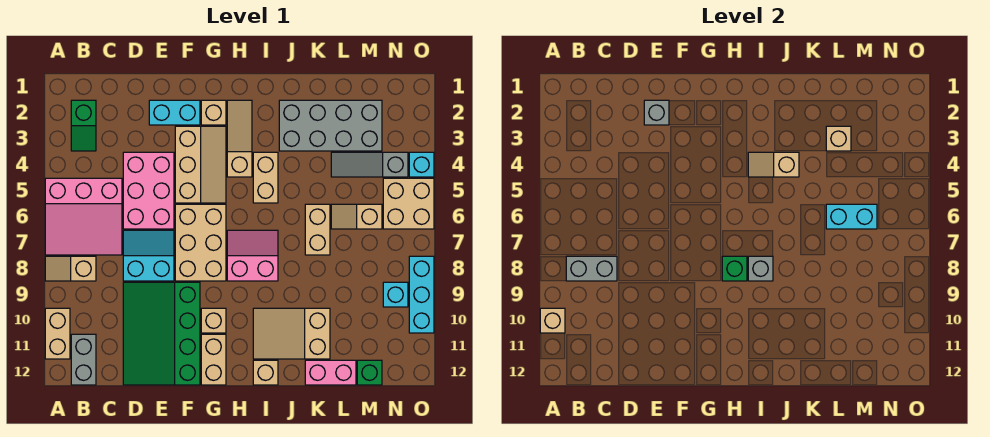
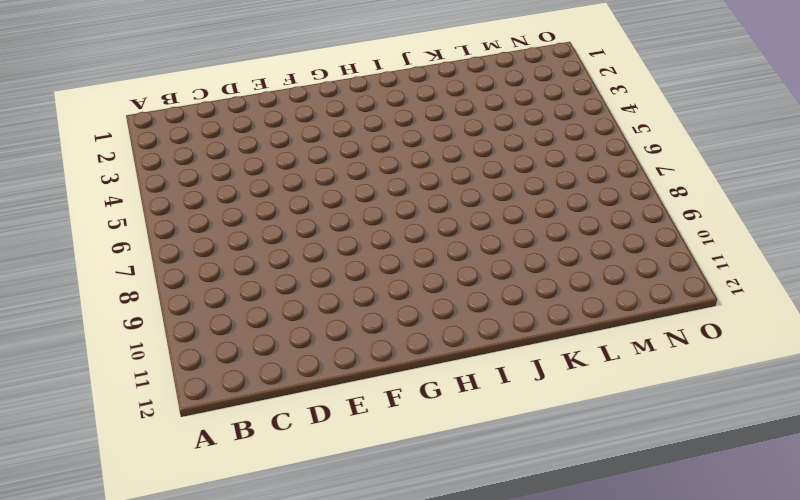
none -> pink slope A5:C7 level 1 top 5
none -> tan slope A8:B8 level 1 top B
none -> tan brick A10:A11 level 1
none -> green slope B2:B3 level 1 top 2

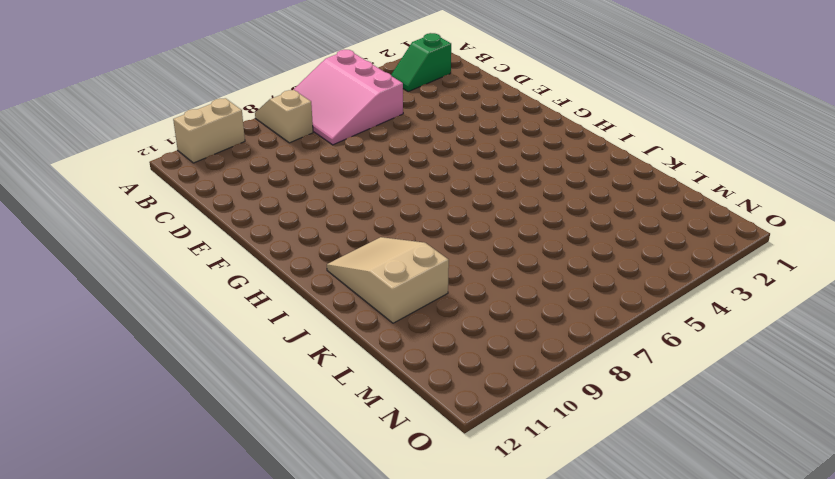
none -> grey brick B11:B12 level 1
none -> pink brick D4:E6 level 1
none -> cyan slope D7:E8 level 1 top 8
none -> green slope D9:F12 level 1 top F

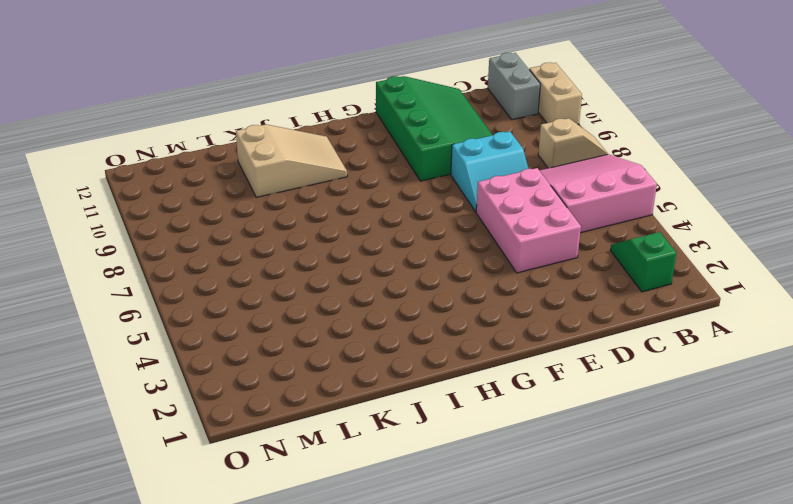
none -> cyan brick E2:F2 level 1
none -> tan slope F3:G5 level 1 top F
none -> tan brick F6:G8 level 1
none -> tan brick G2 level 1

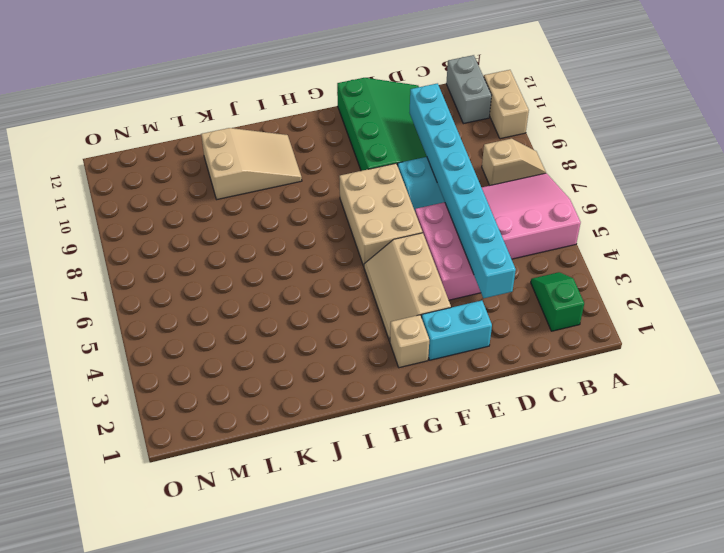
cyan brick D3:D10 level 2 -> none
none -> tan brick G10 level 1
none -> tan brick G11:G12 level 1
none -> tan slope H2:H4 level 1 top 4
none -> pink slope H7:I8 level 1 top 8

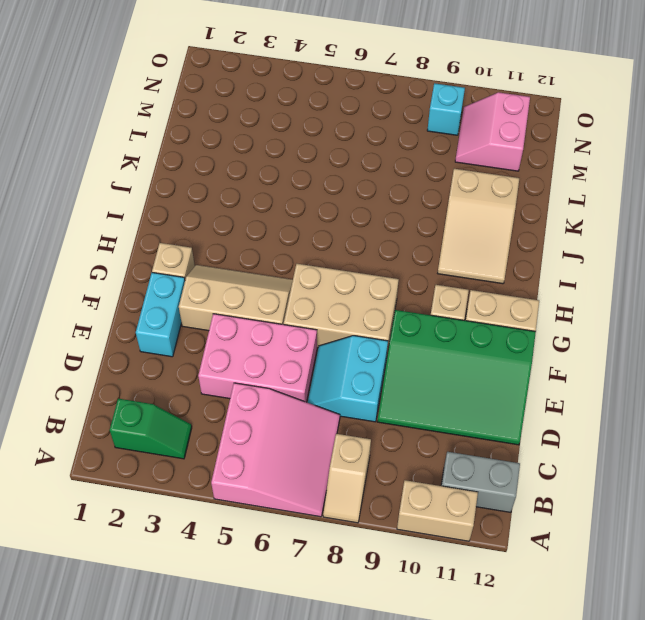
pink slope M10:N11 level 1 top 11 -> pink slope H7:I8 level 1 top 8
none -> tan slope H2:H4 level 1 top 4
none -> tan brick I4:I5 level 1
none -> tan brick I12 level 1
none -> grey brick J2:M3 level 1

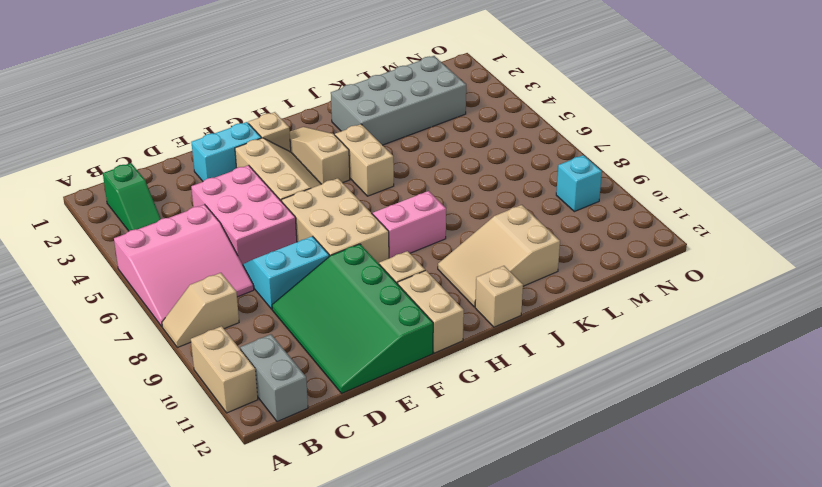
none -> tan brick K6:K7 level 1
none -> pink brick K12:L12 level 1
none -> grey slope L4:N4 level 1 top N
none -> tan slope L6:M6 level 1 top M

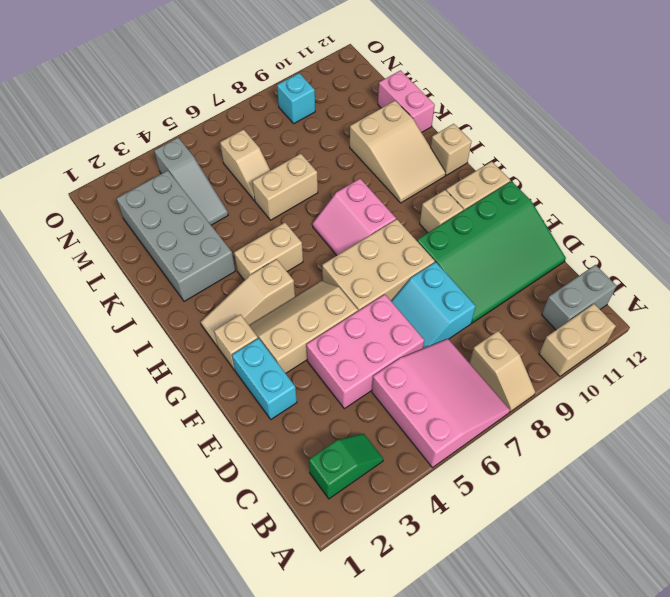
none -> green brick M12 level 1
none -> tan brick N5:O6 level 1
none -> cyan brick O4 level 1
none -> cyan brick O8:O10 level 1

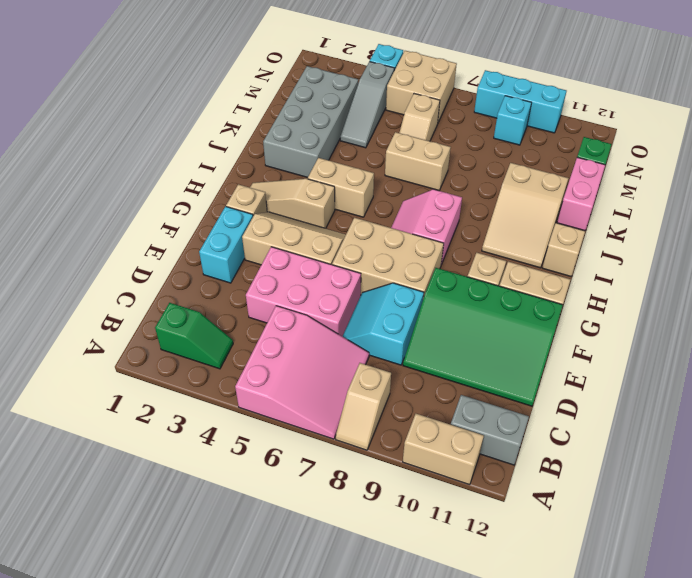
none -> tan brick A10 level 2
none -> grey brick B8:C8 level 2
none -> grey brick E2 level 2
none -> green brick H8 level 2

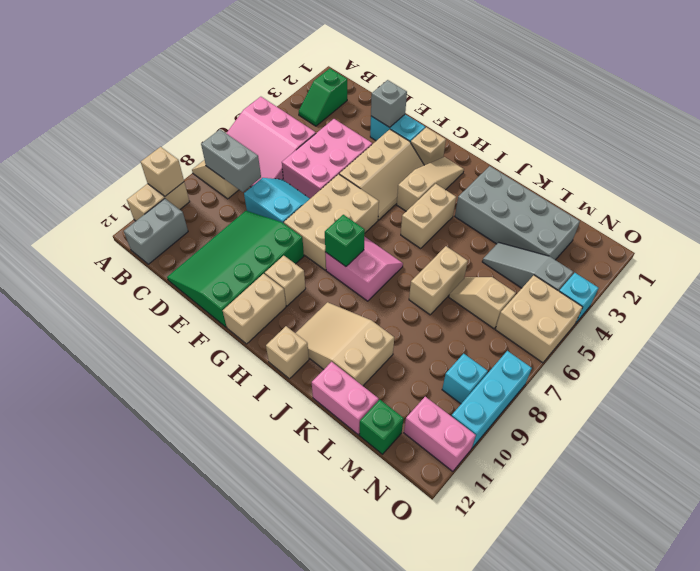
pink brick N11:O11 level 1 -> none
none -> tan slope I4:J4 level 2 top J
none -> grey brick I8 level 2
none -> tan brick L3 level 2
none -> cyan brick L6:M6 level 2

